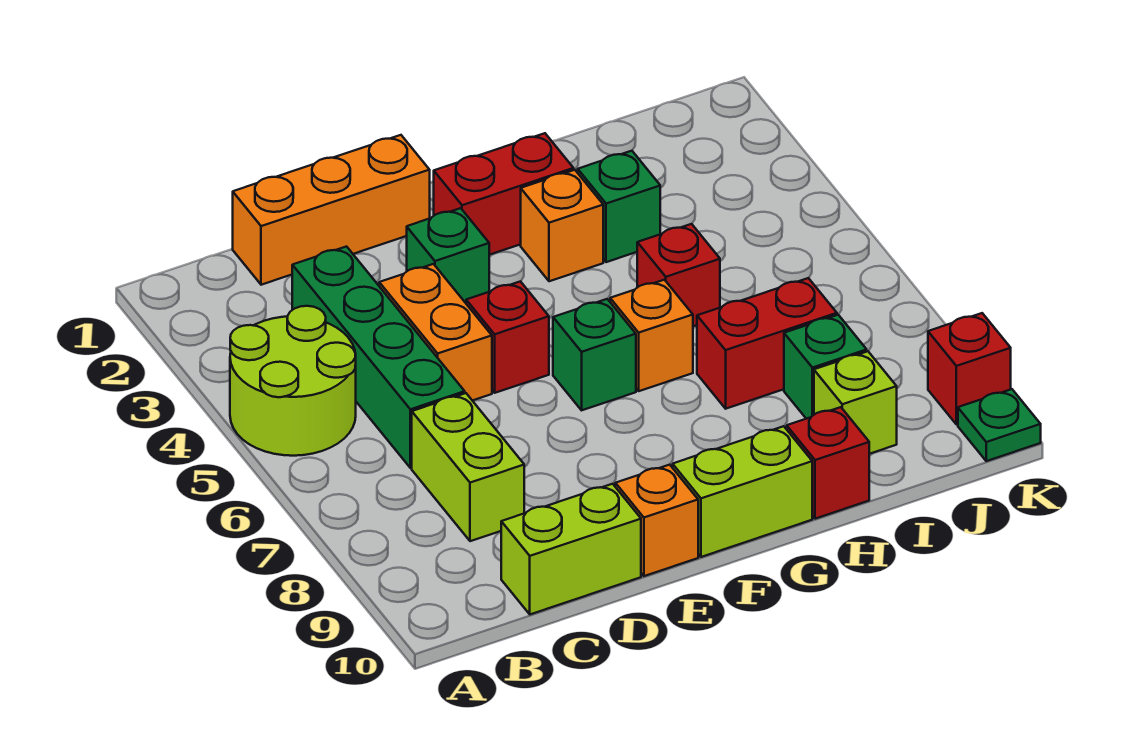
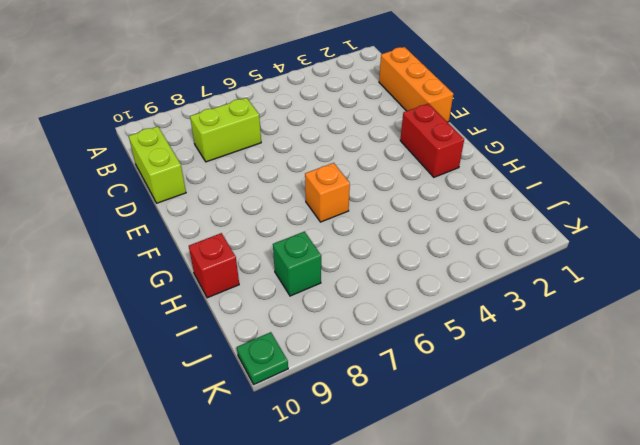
none -> lime round brick A4:B5 level 1
none -> green brick C3:C6 level 1
none -> orange brick D4:D5 level 1

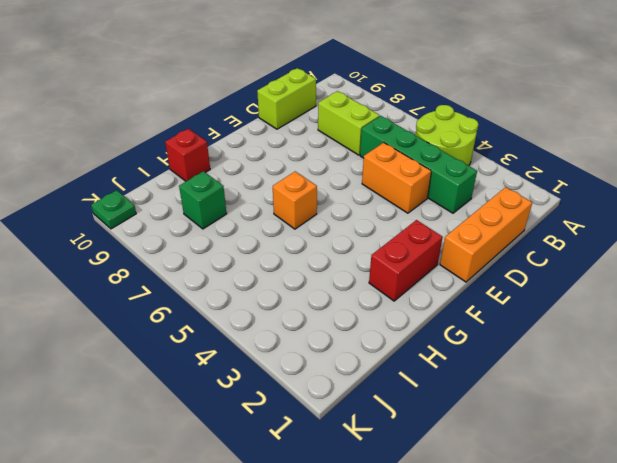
none -> green brick E3 level 1
none -> red brick E5 level 1
none -> orange brick E10 level 1

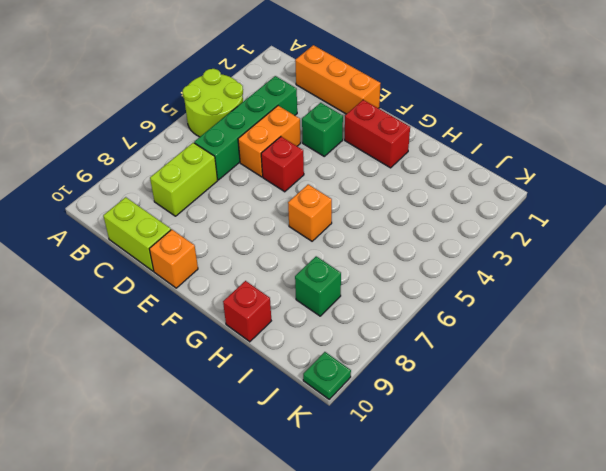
none -> green brick F6 level 1
none -> lime brick F10:G10 level 1
none -> orange brick G3 level 1

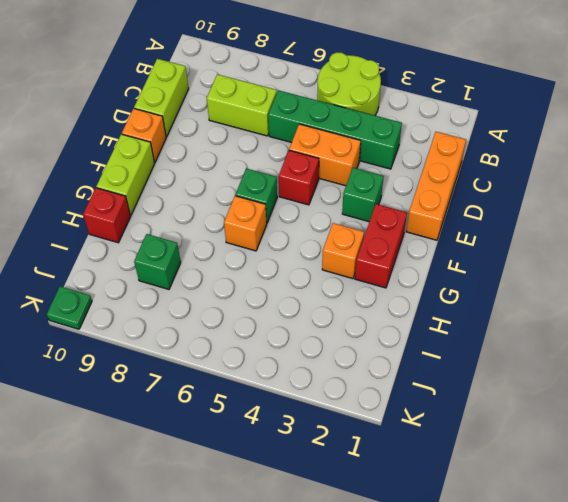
none -> green brick H3 level 1
none -> red brick H5 level 1
none -> red brick H7:I7 level 1

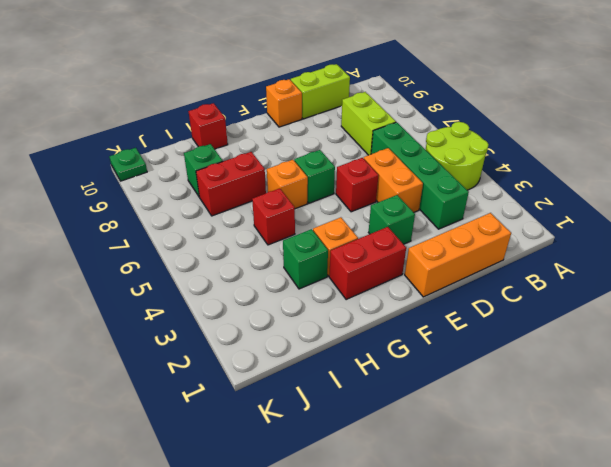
none -> lime brick F10:G10 level 1
none -> lime brick I9 level 1
none -> red brick K9 level 1

